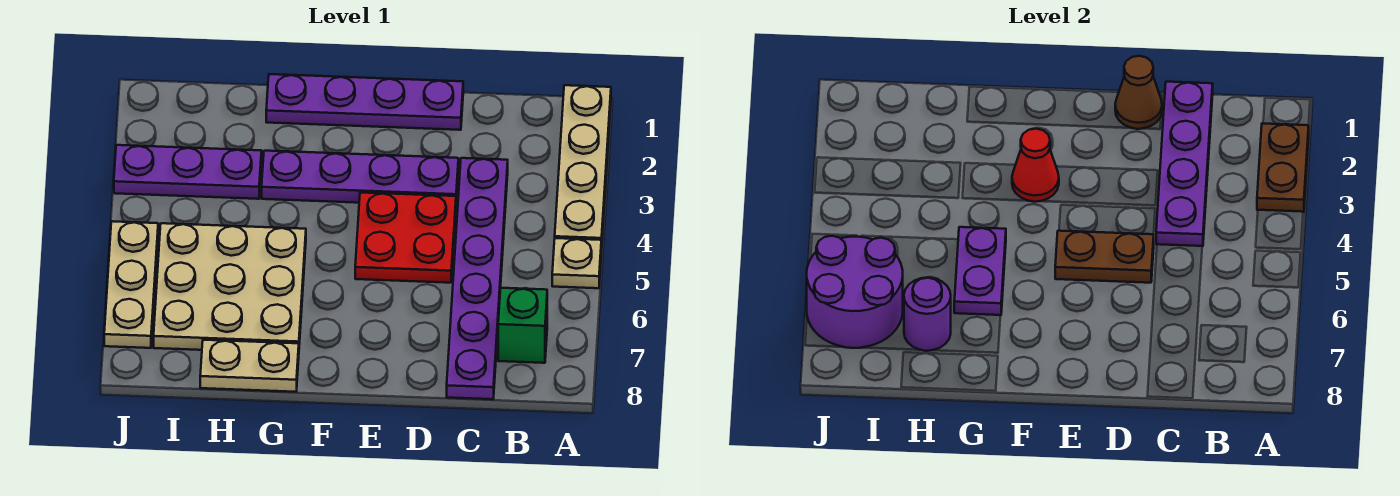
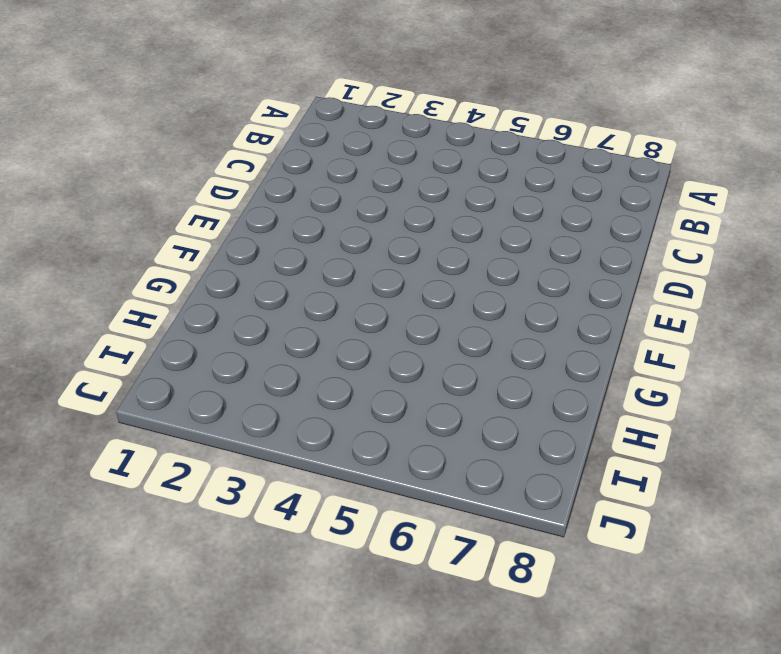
none -> tan plate A1:A4 level 1
none -> tan plate A5 level 1
none -> green brick B7 level 1

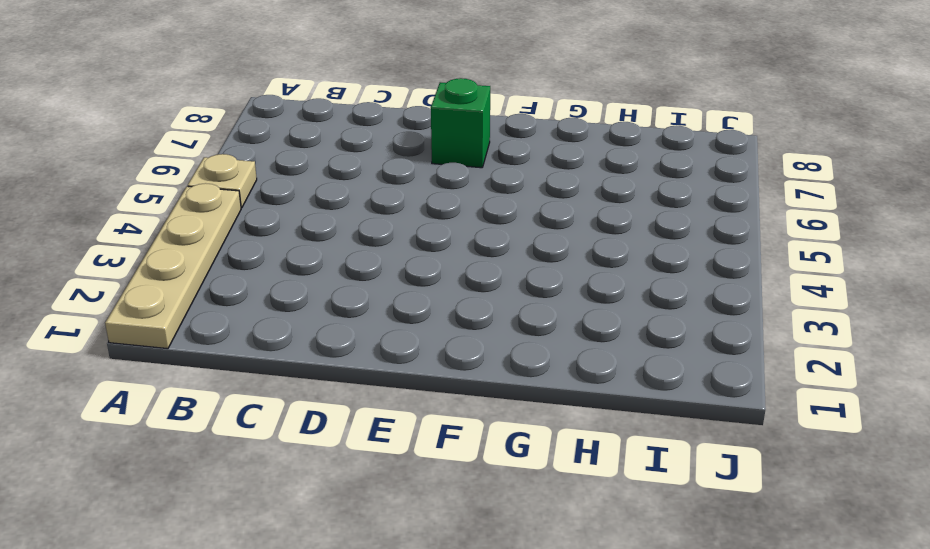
green brick E7 level 1 -> green brick B7 level 1
none -> purple plate C3:C8 level 1
none -> purple plate D1:G1 level 1
none -> purple plate D3:G3 level 1

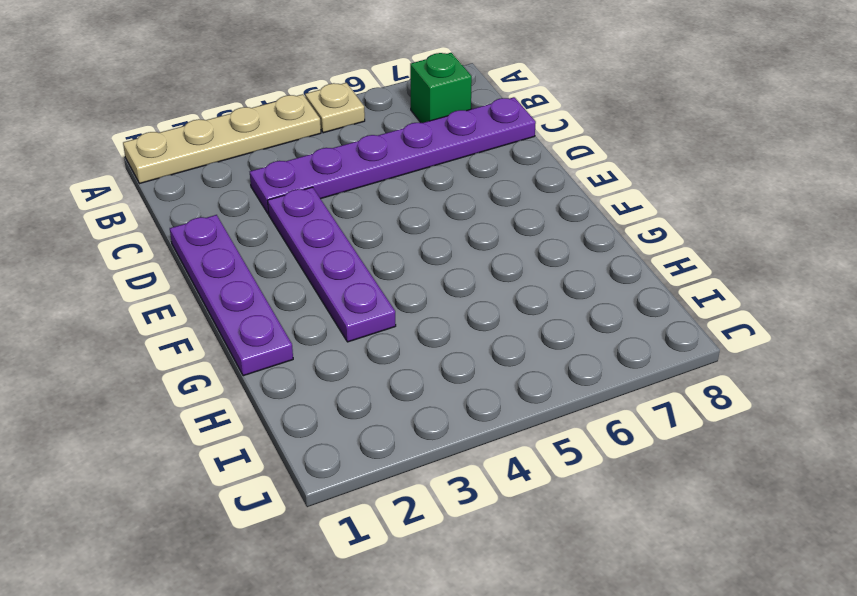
none -> red plate D4:E5 level 1
none -> tan plate G5:I7 level 1
none -> tan plate G8:H8 level 1

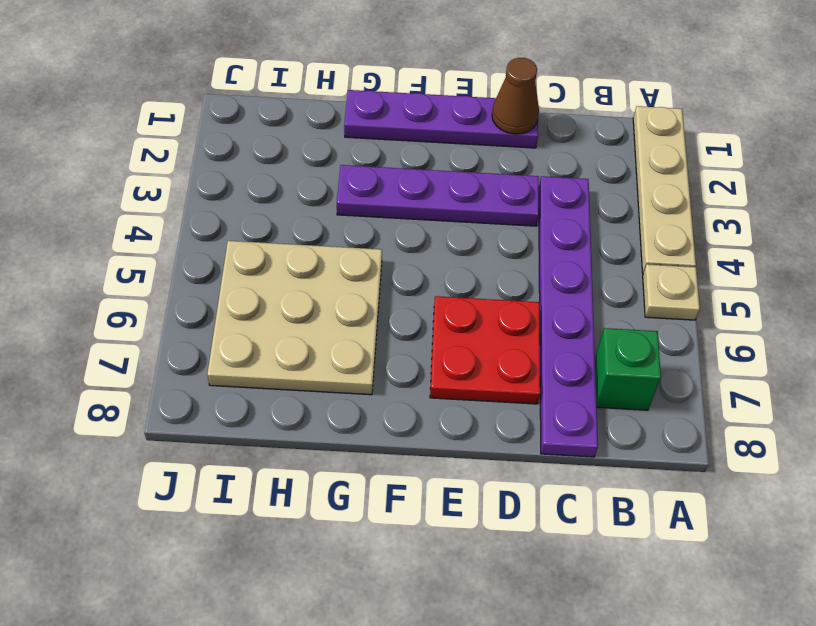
red plate D6:E7 level 1 -> red plate D4:E5 level 1
none -> tan plate G8:H8 level 1
none -> purple plate H3:J3 level 1
none -> tan plate J5:J7 level 1

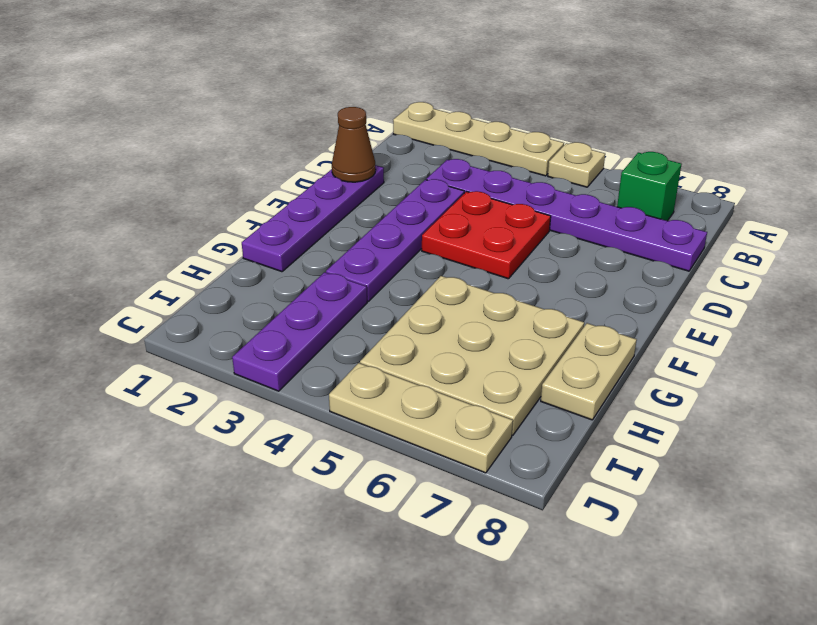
none -> brown plate A2:A3 level 2
none -> purple plate C1:C4 level 2
none -> brown plate D5:E5 level 2

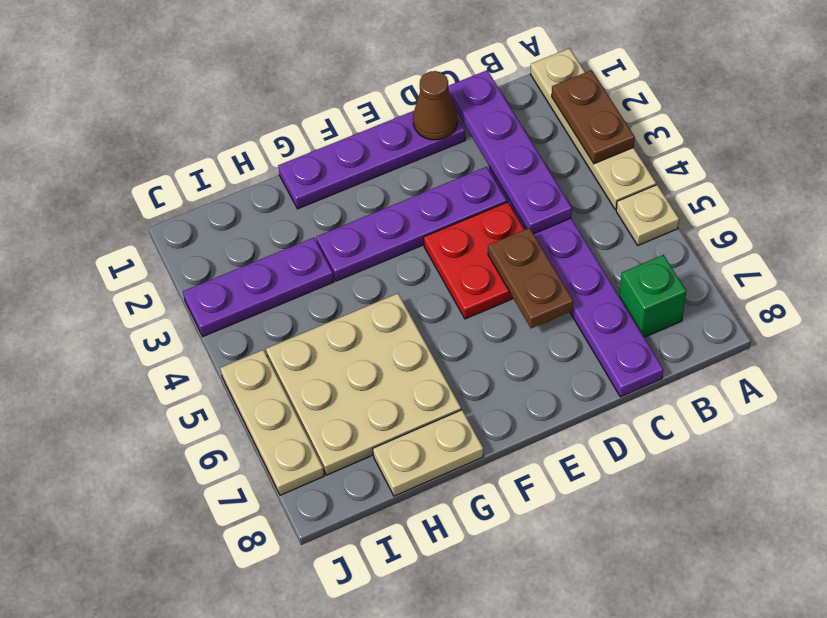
brown plate D5:D6 level 2 -> brown plate D5:E5 level 2
none -> red cone F3 level 2
none -> purple plate G5:G6 level 2
none -> purple round brick H7 level 2

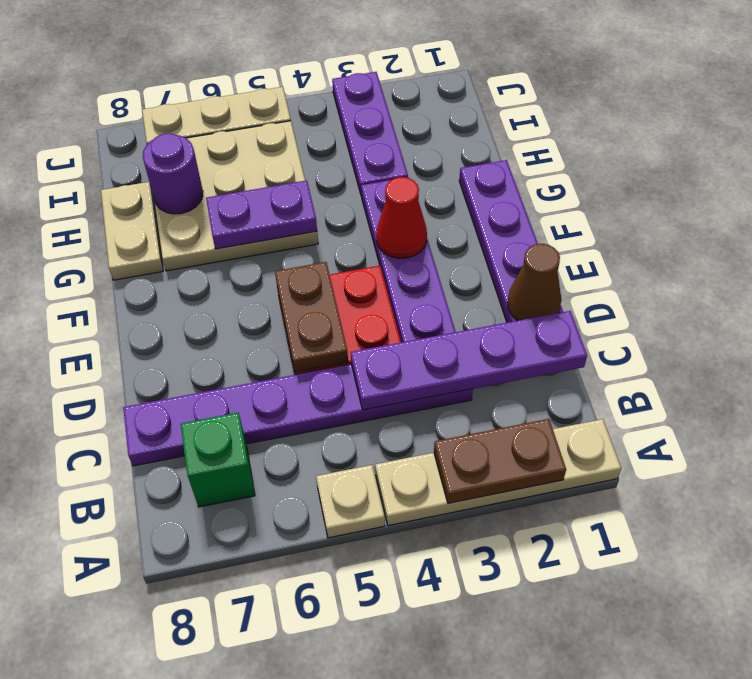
none -> purple round brick I6:J7 level 2

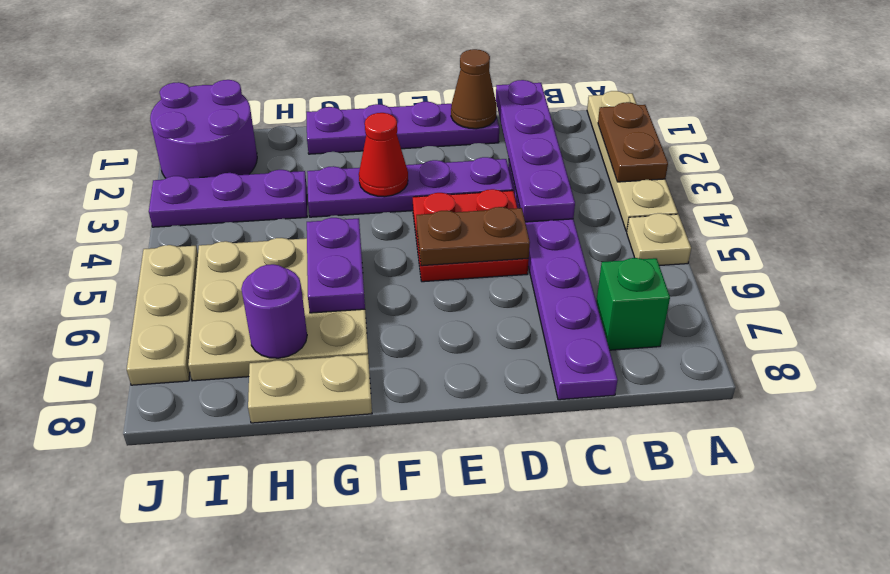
purple round brick I1:J2 level 1 -> purple round brick I6:J7 level 2

